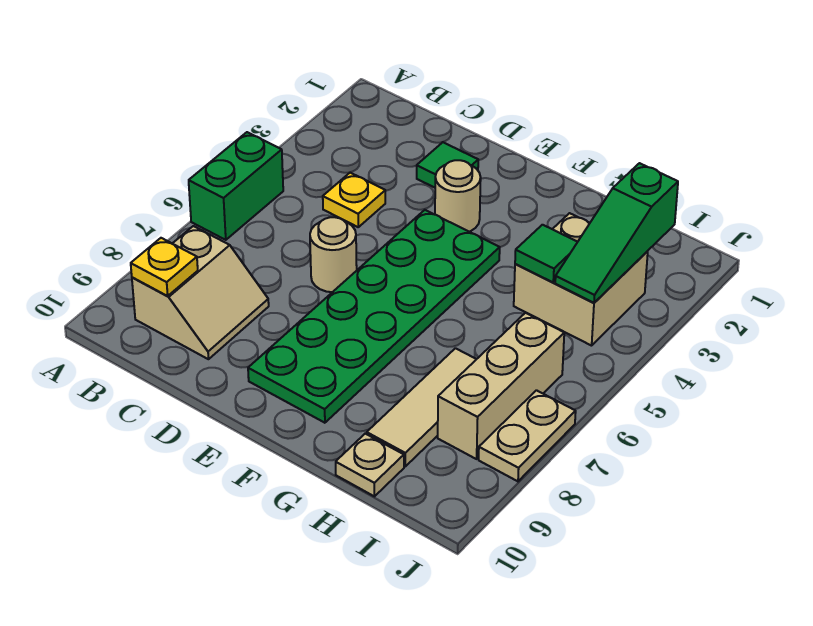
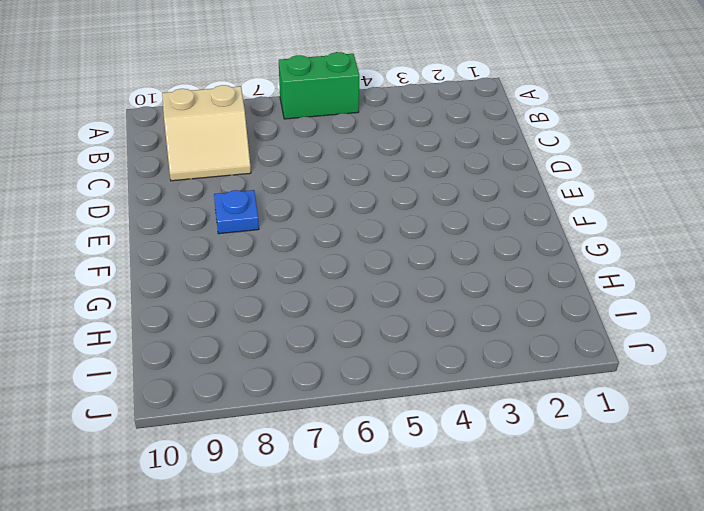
blue plate E8 level 1 -> green plate E4:F9 level 1
none -> yellow plate C4 level 1
none -> green tile D2 level 1
none -> tan round brick D6 level 1

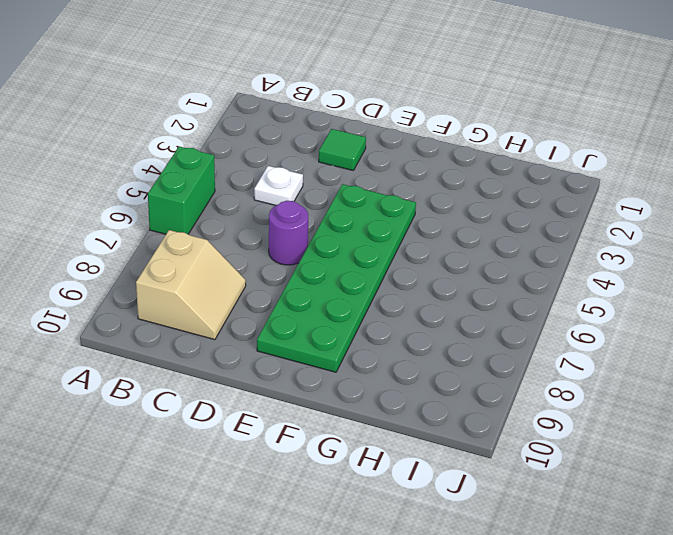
white plate C4 level 1 -> yellow plate C4 level 1
purple round brick D6 level 1 -> tan round brick D6 level 1
none -> tan round brick E3 level 1
none -> tan brick H3:I4 level 1
none -> tan tile H7:H9 level 1

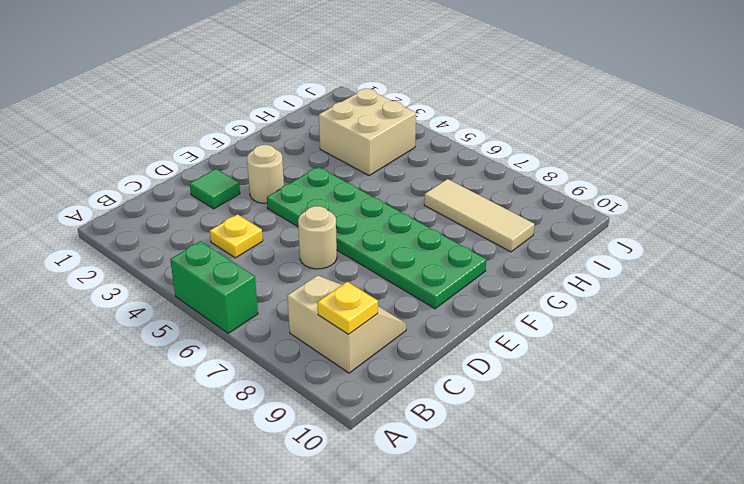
none -> tan plate H10 level 1
none -> tan brick I6:I8 level 1
none -> tan plate J7:J8 level 1

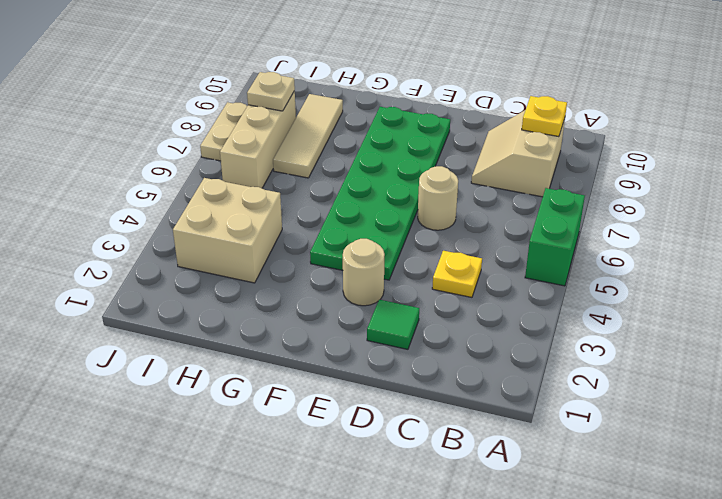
tan plate I8 level 2 -> tan plate H10 level 1
none -> green tile H4 level 2
none -> green slope I2:I4 level 2 top 2

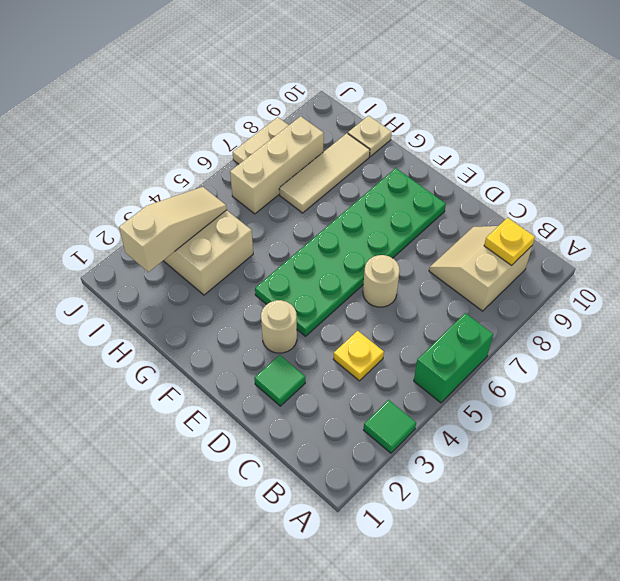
green tile A3 level 1 -> green tile H4 level 2
tan slope I2:I4 level 2 top 2 -> green slope I2:I4 level 2 top 2

